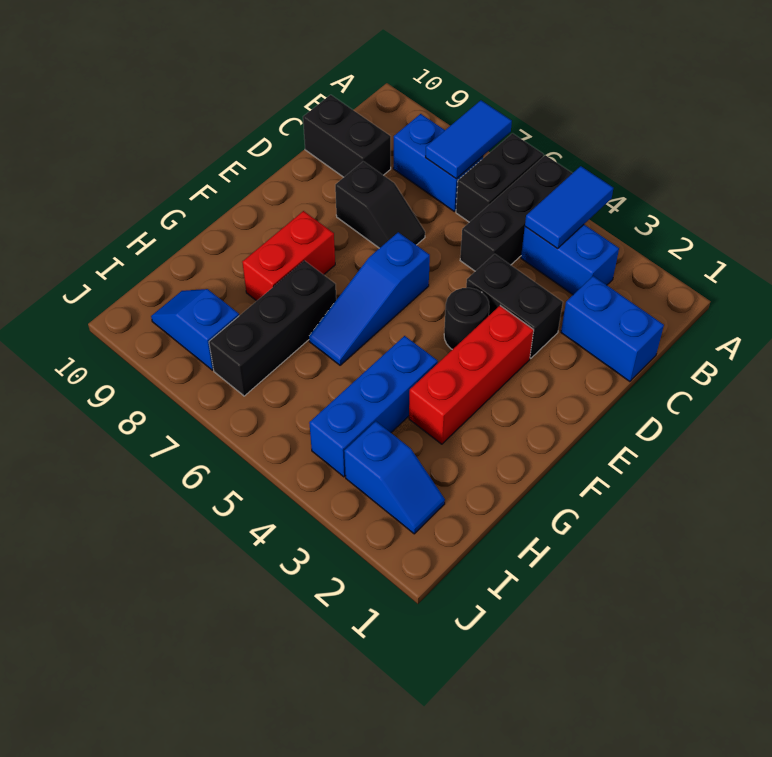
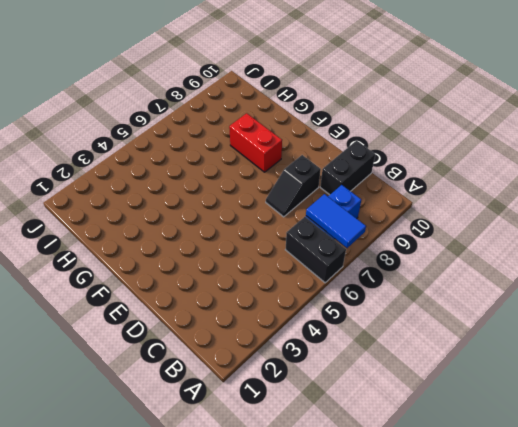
none -> black brick A5:C5 level 1
none -> blue brick B3:B4 level 1
none -> blue brick C1:C2 level 1

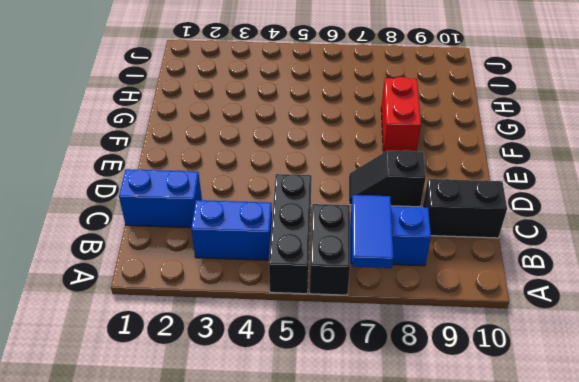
none -> black brick D3:D4 level 1
none -> red brick E3:G3 level 1
none -> black round brick E4 level 1

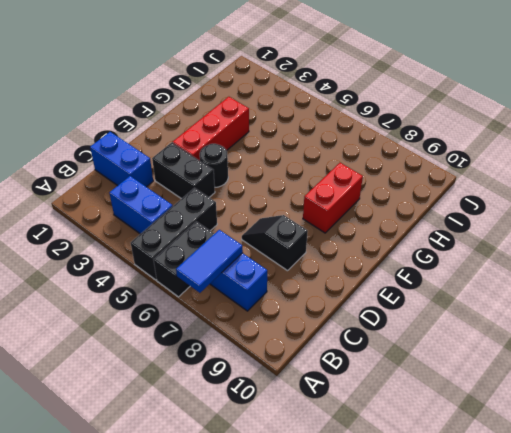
none -> black brick C9:C10 level 1
none -> blue slope E6:G6 level 1 top E
none -> blue brick G4:I4 level 1

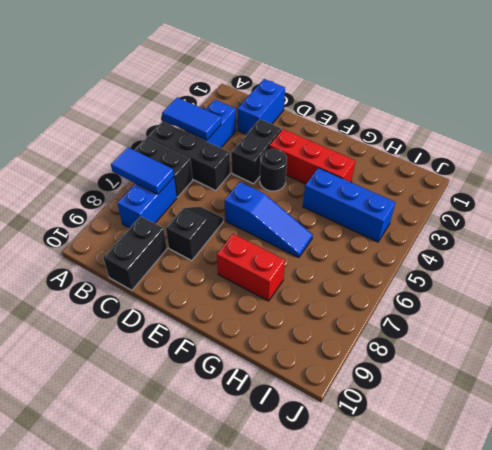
none -> black brick G7:I7 level 1
none -> blue slope I2:I3 level 1 top 3
none -> blue slope I8:I9 level 1 top 8

